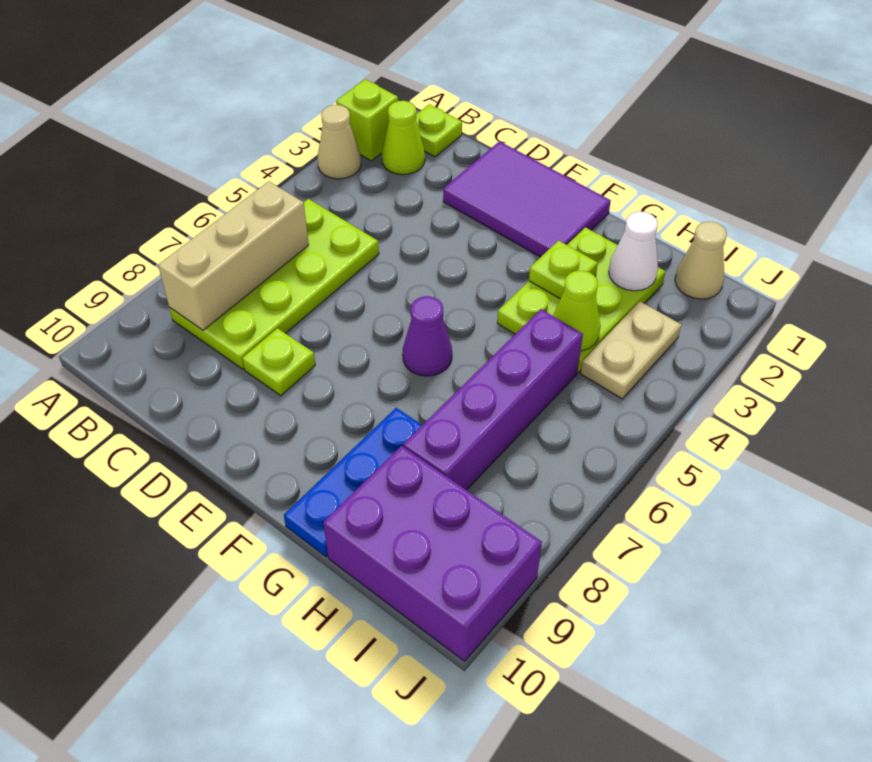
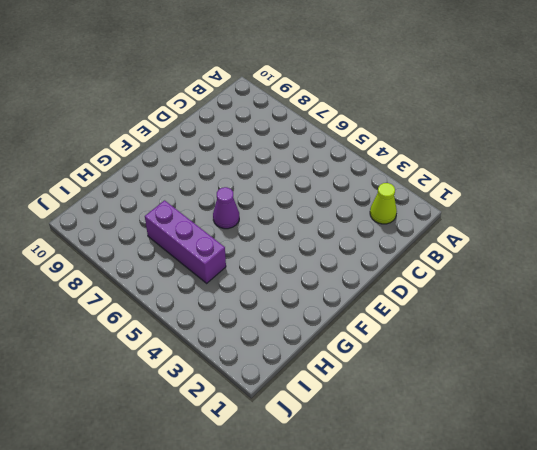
purple brick H5:H7 level 1 -> purple brick H5:H8 level 1
none -> lime brick A2 level 1
none -> tan cone A3 level 1
none -> lime plate B1 level 1

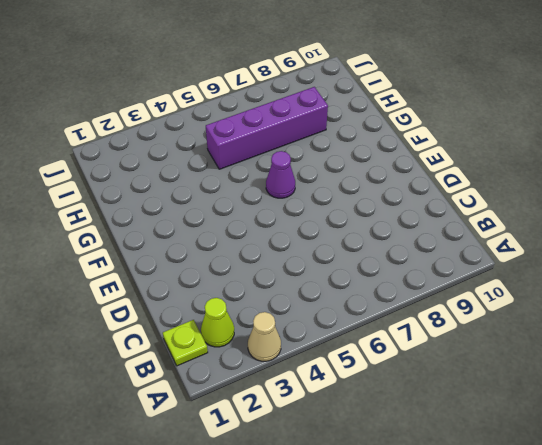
none -> lime brick A2 level 1
none -> lime plate B5:C8 level 1
none -> purple tile D1:F2 level 1

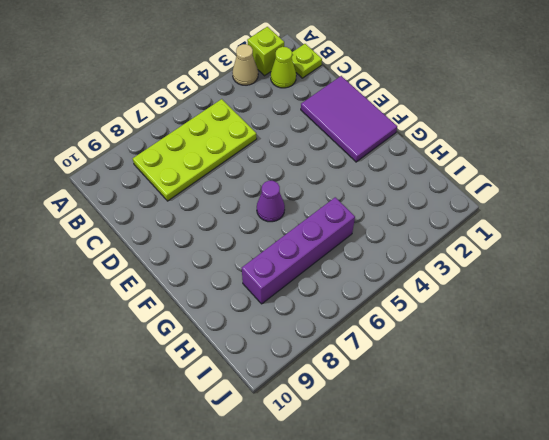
none -> lime plate D8 level 1
none -> lime plate G2:H4 level 1
none -> blue plate G8:G10 level 1

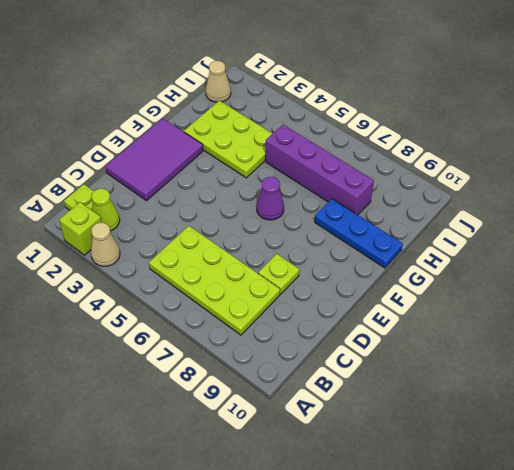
none -> purple brick H9:J10 level 1
none -> tan plate I3:I4 level 1
none -> tan brick B6:B8 level 2

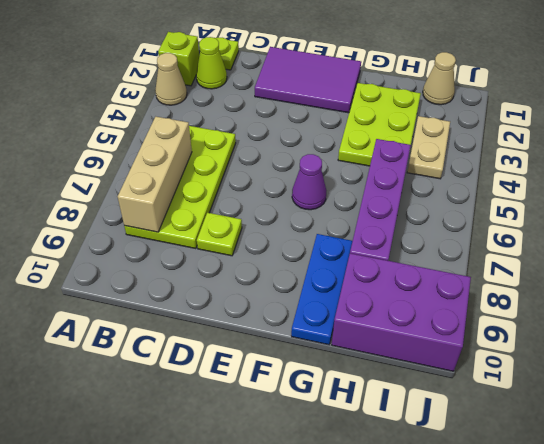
none -> lime plate G3 level 2
none -> white cone H2 level 2
none -> lime cone H4 level 2

